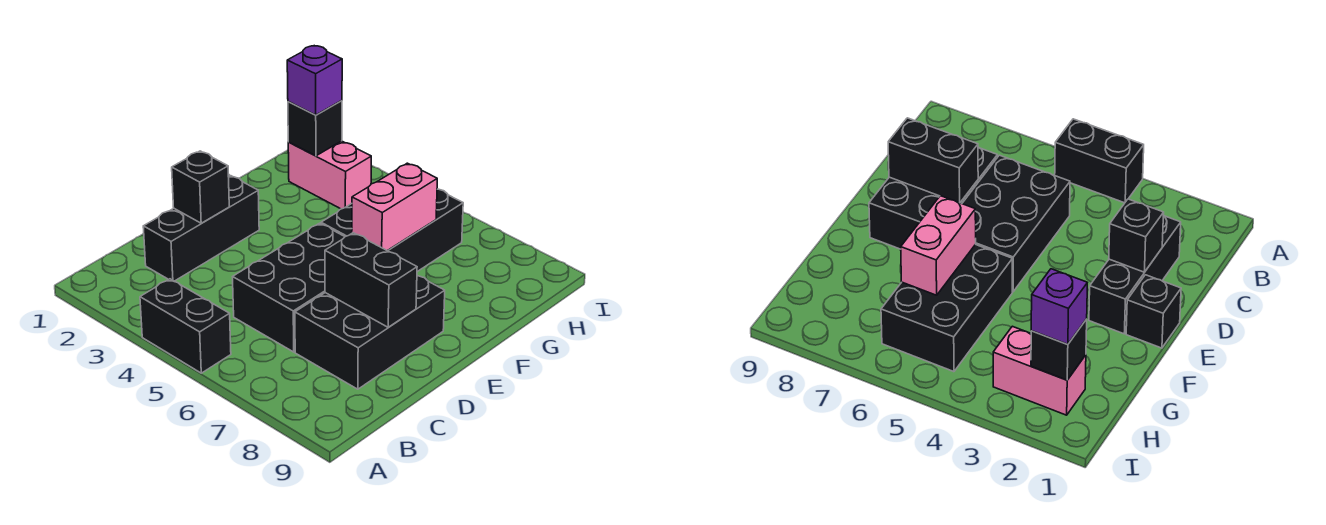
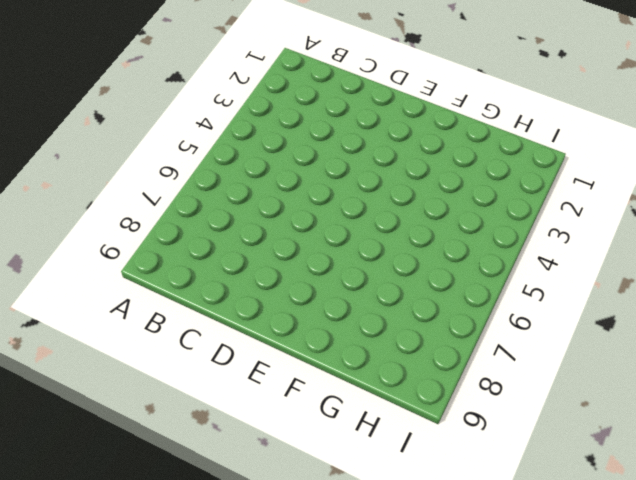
none -> black brick A4:A5 level 1
none -> black brick C2:E2 level 1
none -> black brick C5:E6 level 1

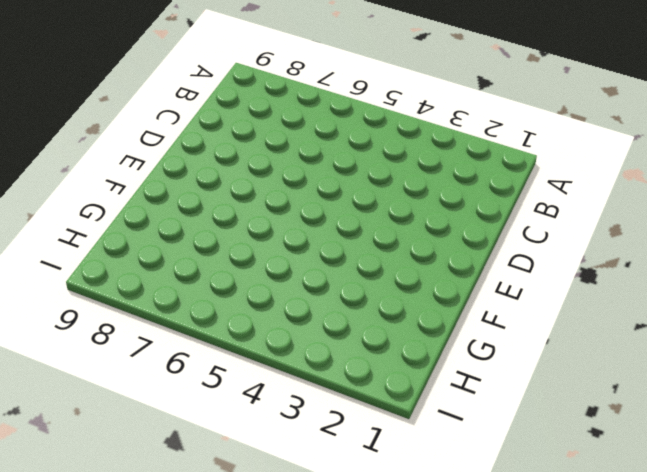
none -> black brick A4:A5 level 1
none -> black brick C2:E2 level 1
none -> black brick C5:E6 level 1

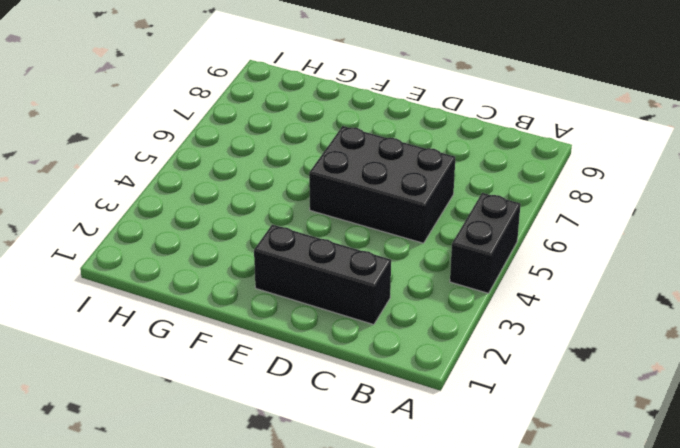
none -> black brick C7:E8 level 1
none -> black brick E1 level 1
none -> black brick F5:H6 level 1

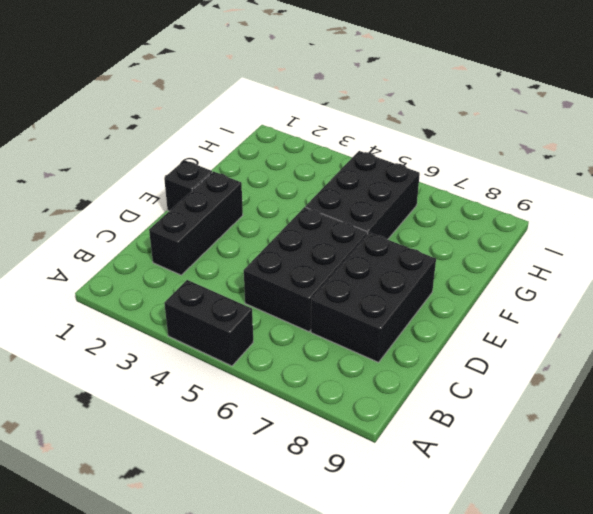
none -> pink brick H2:H3 level 1
none -> black brick D2 level 2
none -> black brick D7:D8 level 2

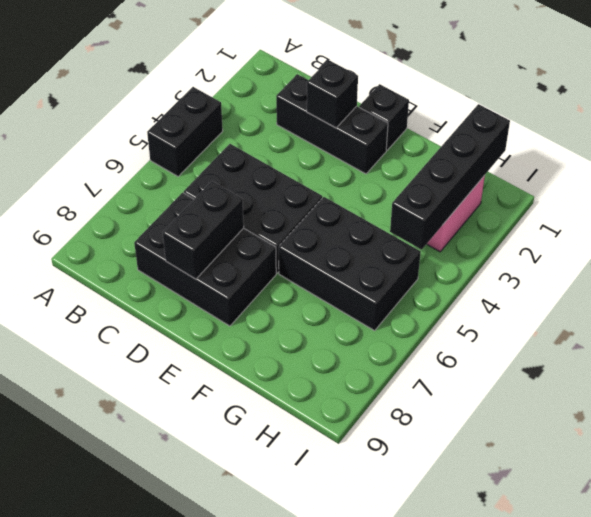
black brick H1:H4 level 2 -> black brick H2 level 2
none -> pink brick F6:G6 level 2
none -> purple brick H2 level 3

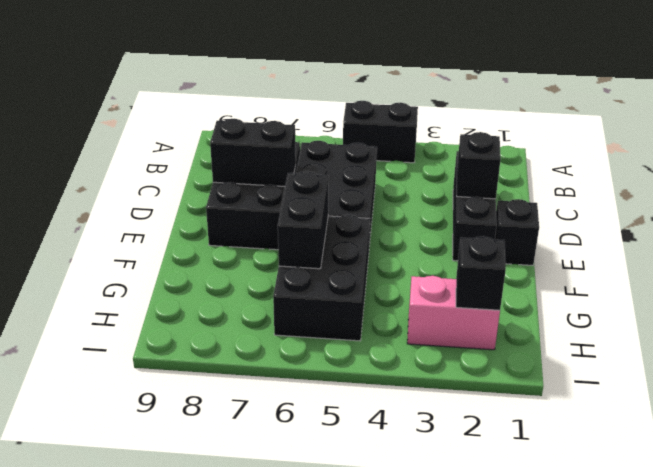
black brick F6:G6 level 2 -> pink brick F6:G6 level 2
none -> purple brick H2 level 3

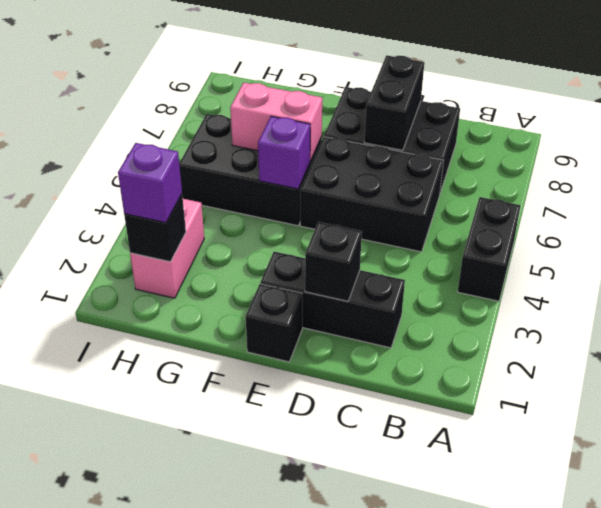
purple brick F5 level 2 -> none

